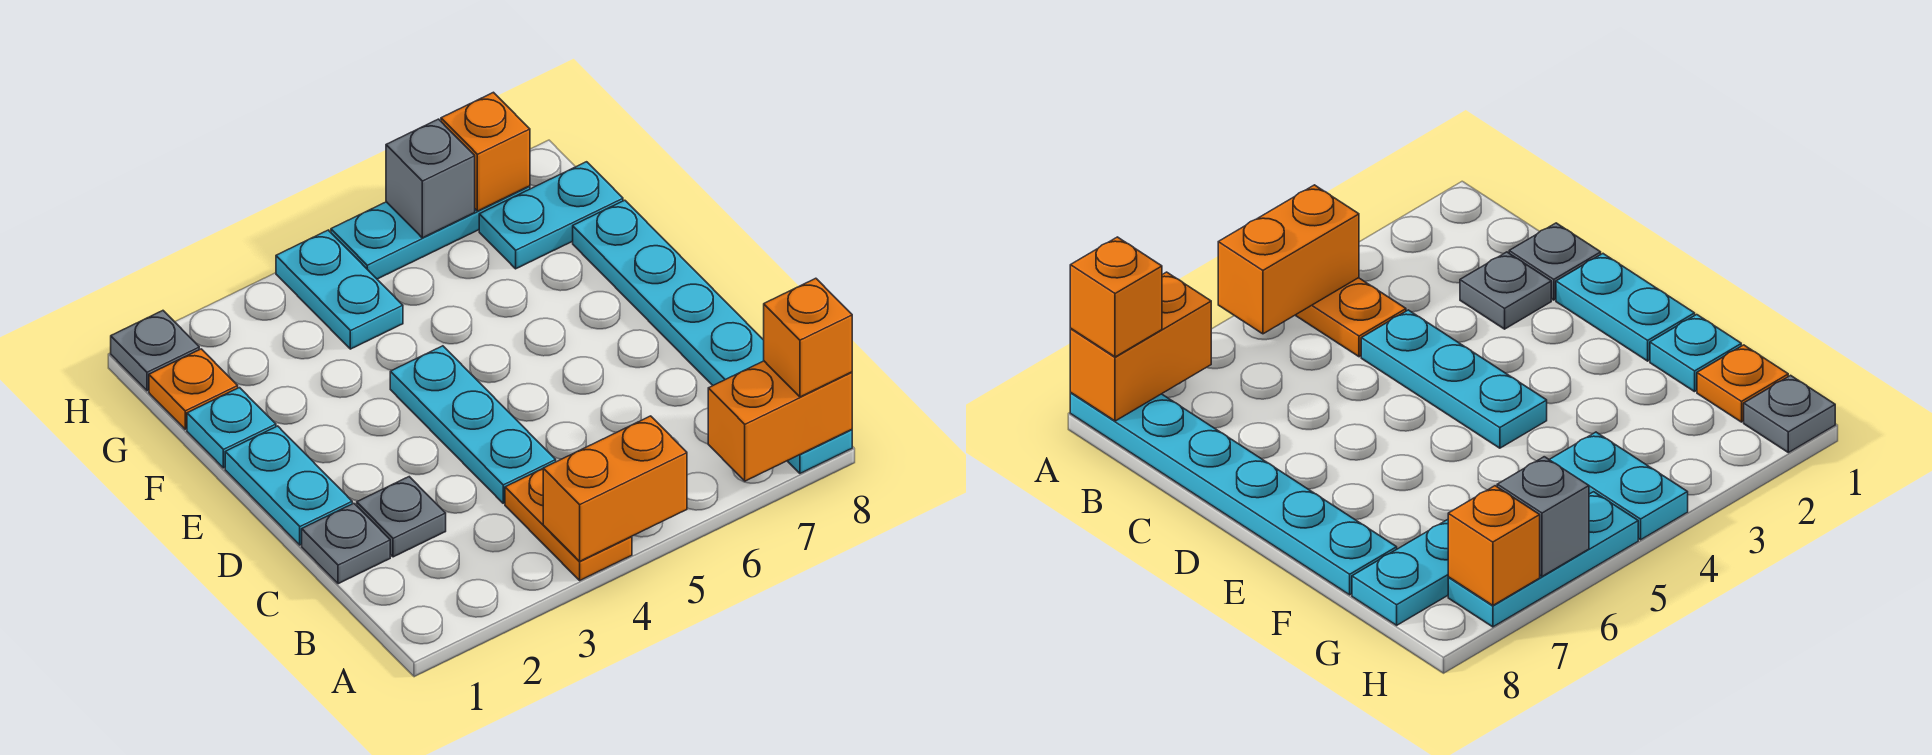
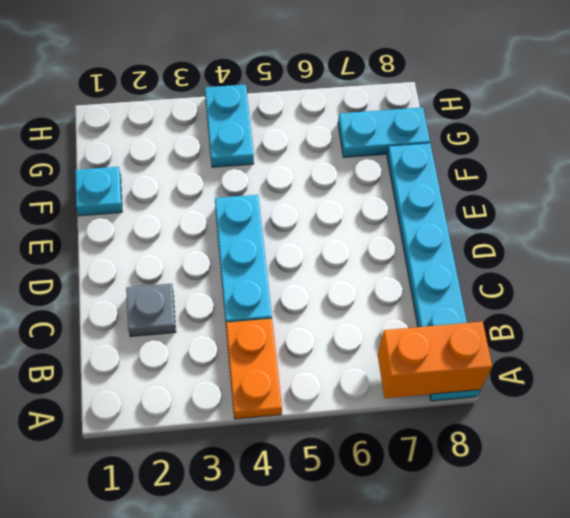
none -> grey plate C1 level 1
none -> cyan plate D1:E1 level 1
none -> orange plate G1 level 1

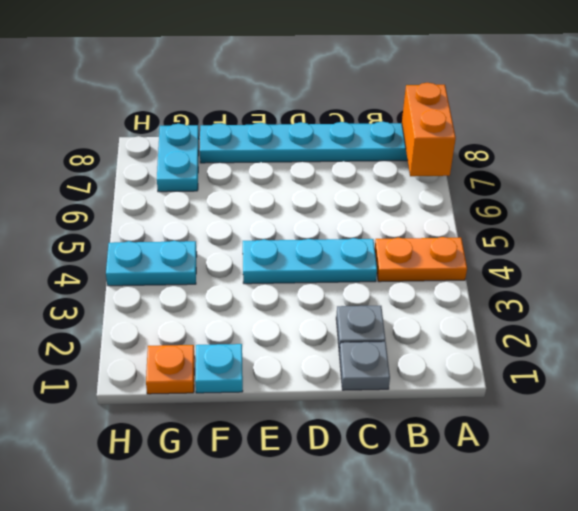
none -> cyan plate D1:E1 level 1
none -> grey plate H1 level 1
none -> cyan plate H5:H7 level 1

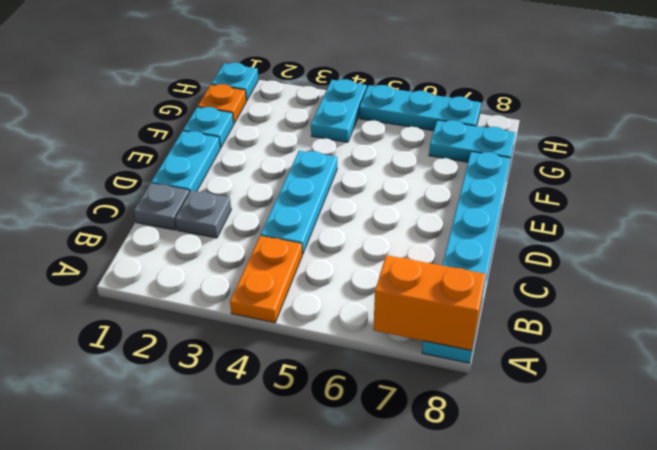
cyan plate H1 level 1 -> grey plate H1 level 1
none -> orange brick A4:A5 level 2
none -> grey brick H6 level 2
none -> orange brick H7 level 2

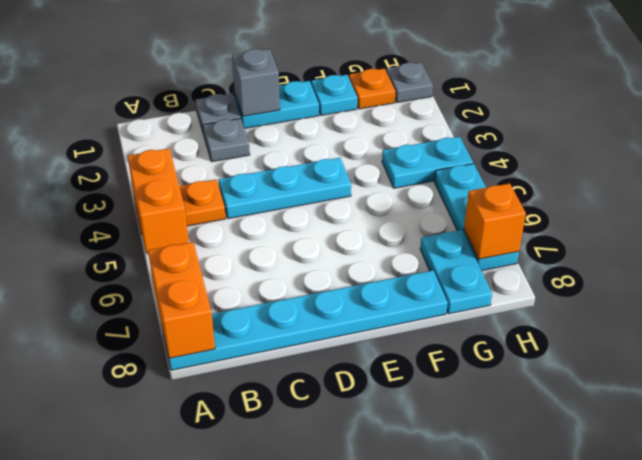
grey brick D1 level 2 -> grey brick H6 level 2
none -> orange brick A8 level 3

